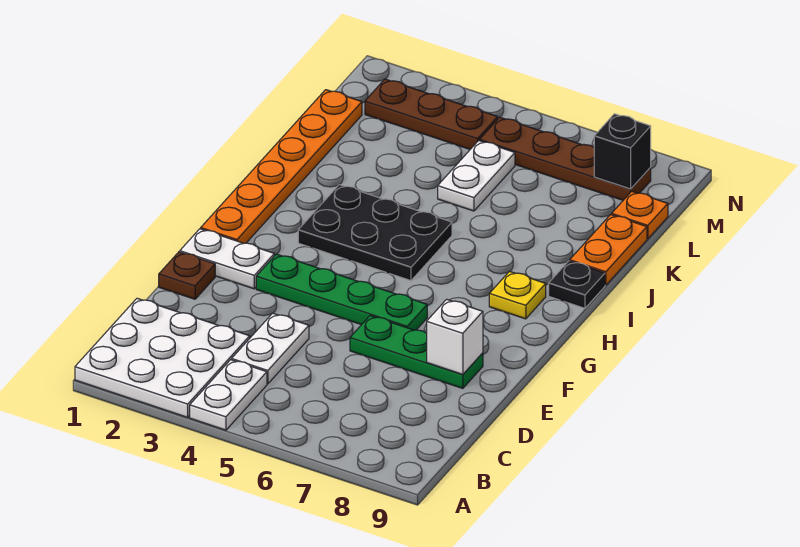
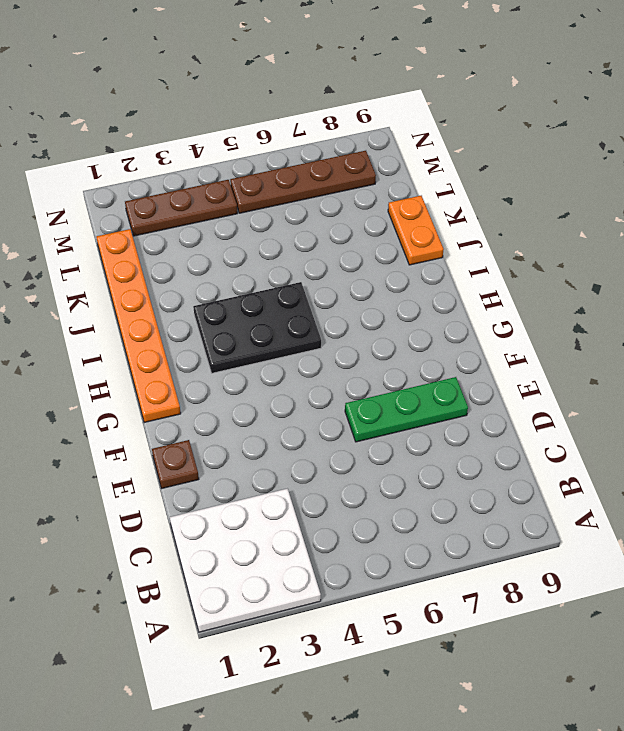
none -> white plate A4:B4 level 1
none -> white plate C4:D4 level 1
none -> white plate F1:F2 level 1

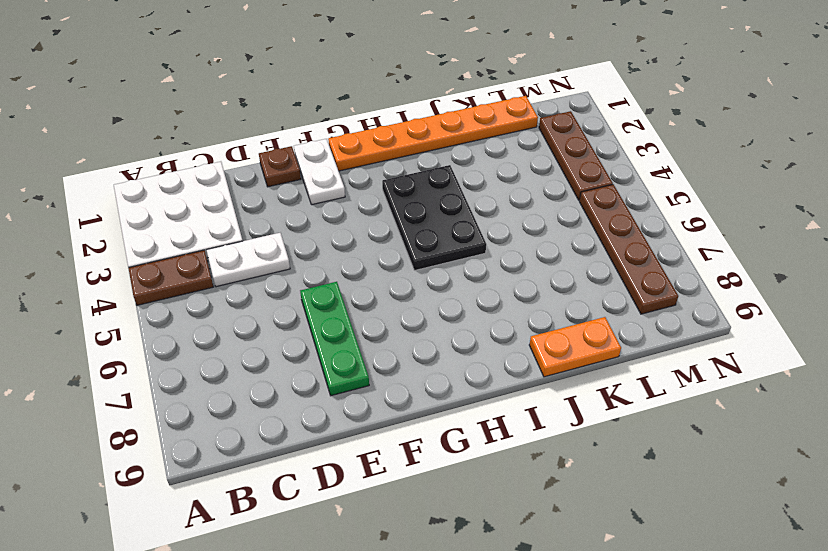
brown plate A4:B4 level 1 -> white plate A4:B4 level 1
none -> green plate F3:F6 level 1
none -> yellow plate H8 level 1
none -> black plate I9 level 1

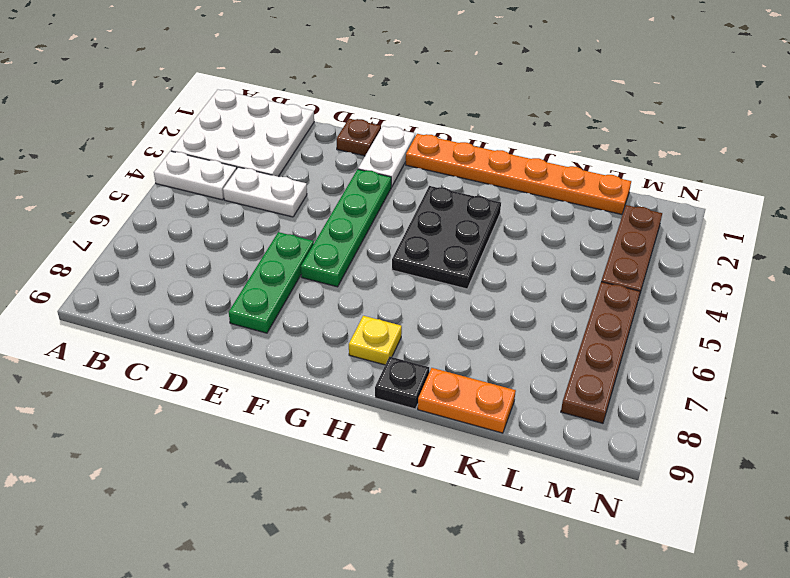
none -> white plate K5:L5 level 1
none -> orange plate L9 level 1
none -> white brick E8 level 2

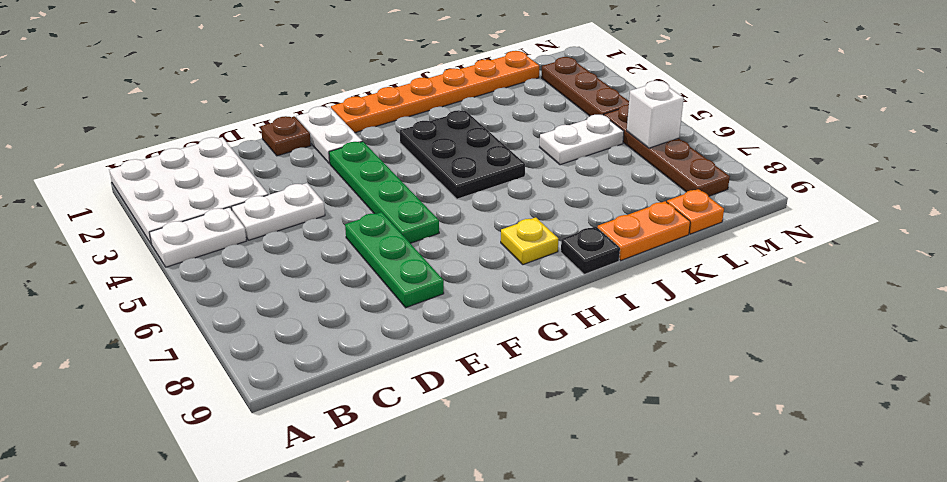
white brick M6 level 2 -> white brick E8 level 2
none -> black brick M8 level 2

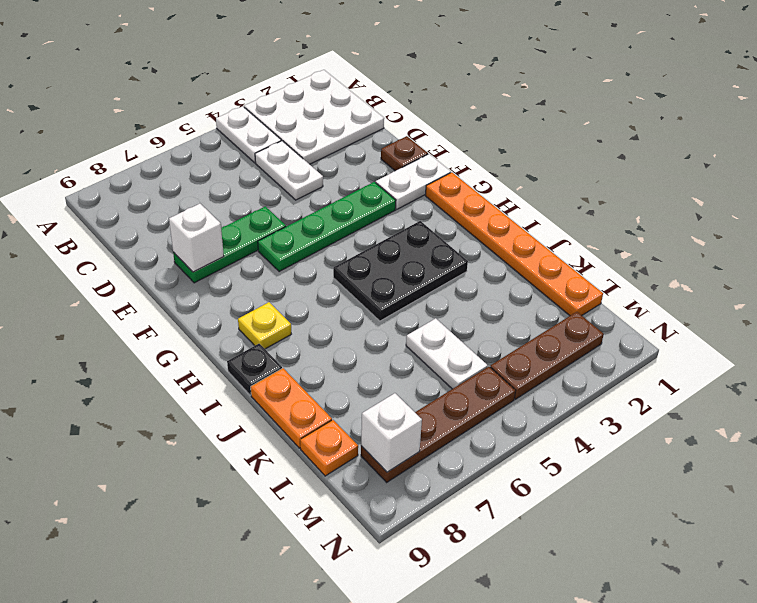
white brick M8 level 2 -> black brick M8 level 2

